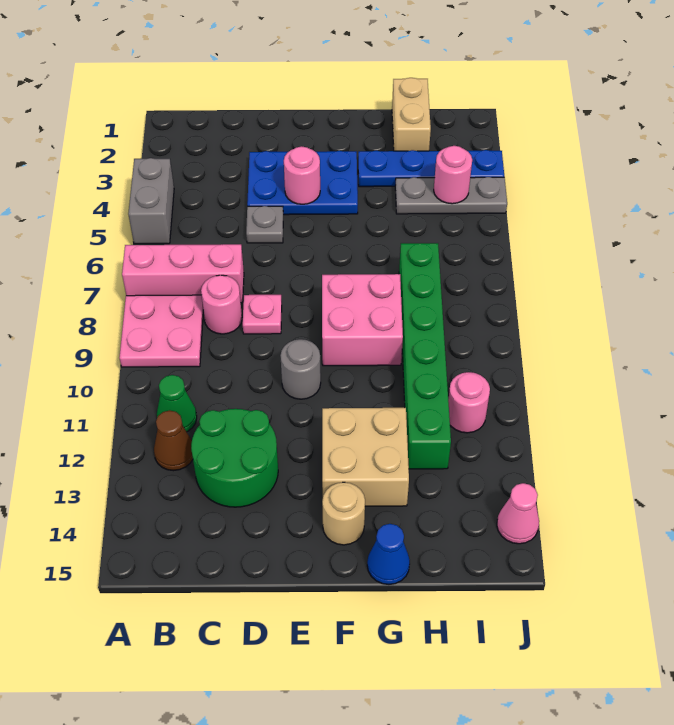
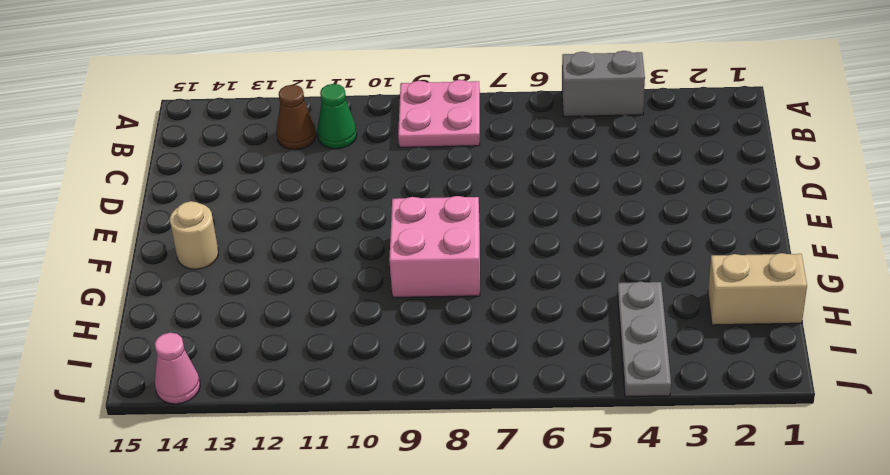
none -> pink brick A7:C7 level 1
none -> pink round brick C8 level 1
none -> green round brick C12:D13 level 1

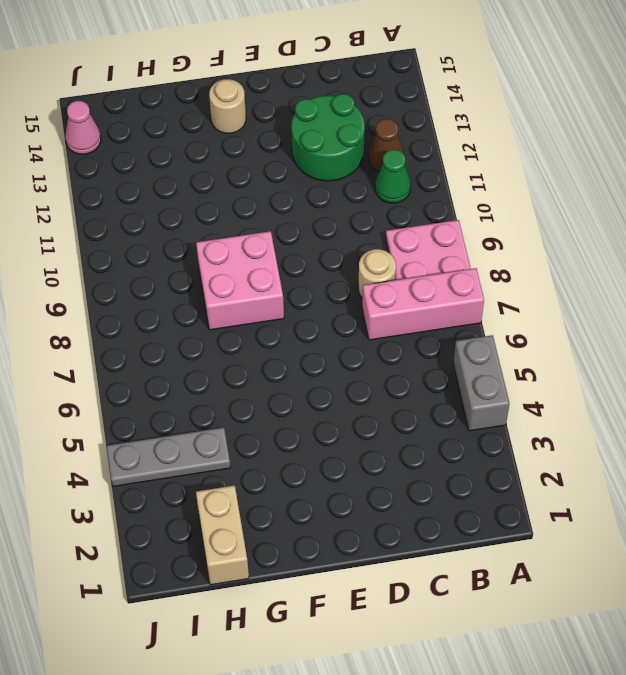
tan round brick C8 level 1 -> pink round brick C8 level 1
none -> blue plate D3:F4 level 1
none -> grey plate D5 level 1
none -> pink plate D8 level 1

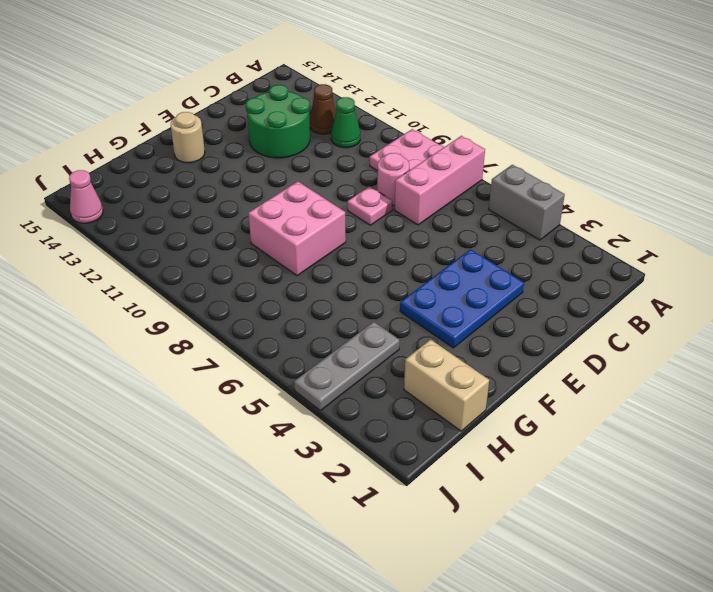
none -> grey plate D5 level 1
none -> grey round brick E10 level 1
none -> tan brick F12:G13 level 1

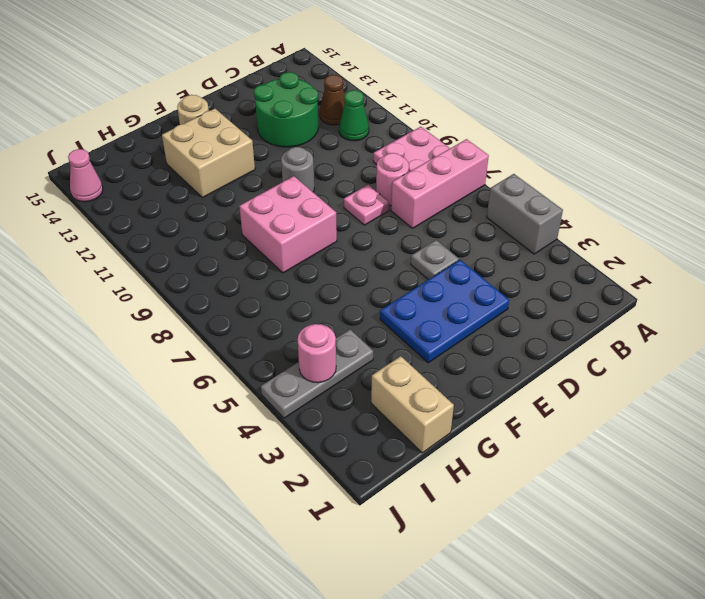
none -> blue plate G3:J3 level 1
none -> blue cone G15 level 1
none -> green brick H7:H12 level 1

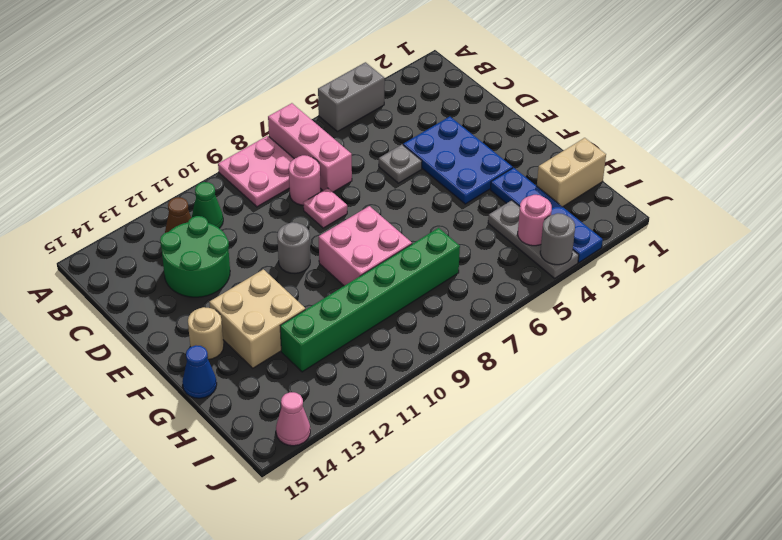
grey round brick J4 level 2 -> none
none -> pink round brick I11 level 1
none -> pink round brick E4 level 2

